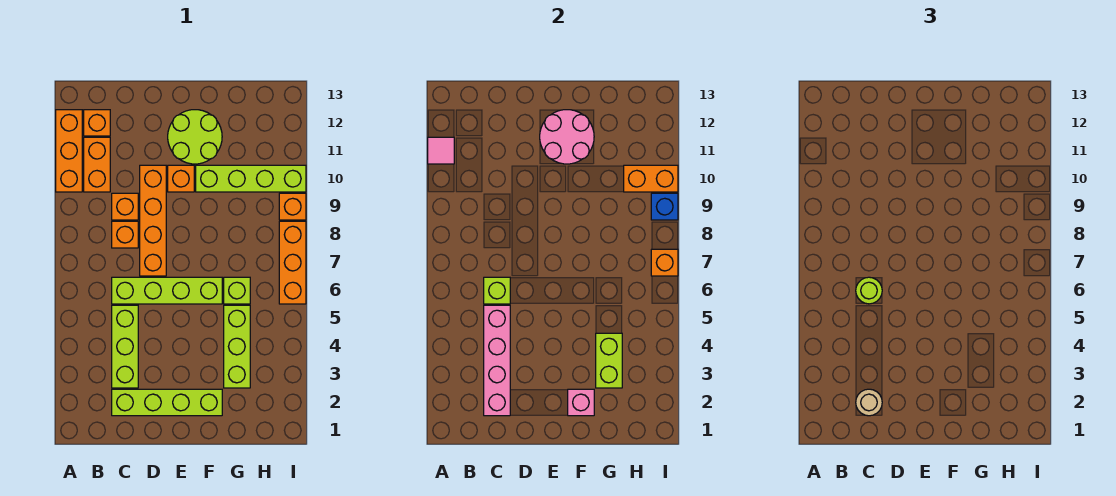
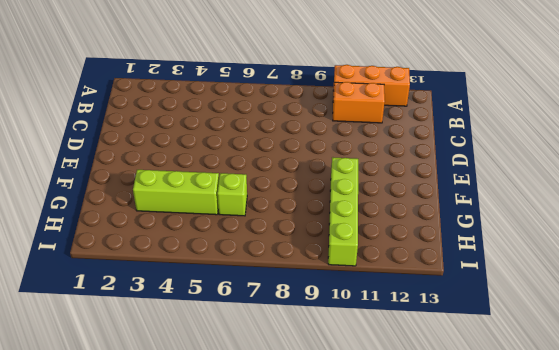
none -> orange brick B12 level 1
none -> lime brick C2:F2 level 1
none -> lime brick C3:C5 level 1

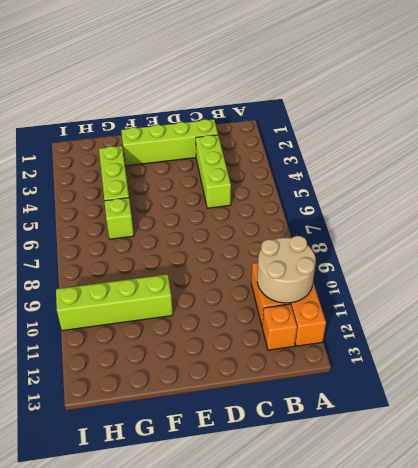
tan round brick A10:B11 level 2 -> pink tile A11 level 2
none -> lime brick C6:F6 level 1
none -> orange brick C8 level 1
none -> orange brick C9 level 1

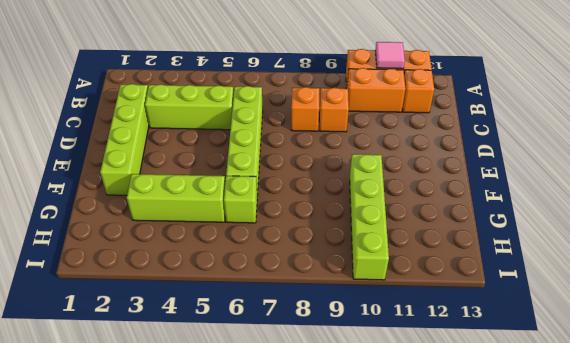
none -> orange brick D7:D10 level 1
none -> orange brick E10 level 1
none -> lime round brick E11:F12 level 1

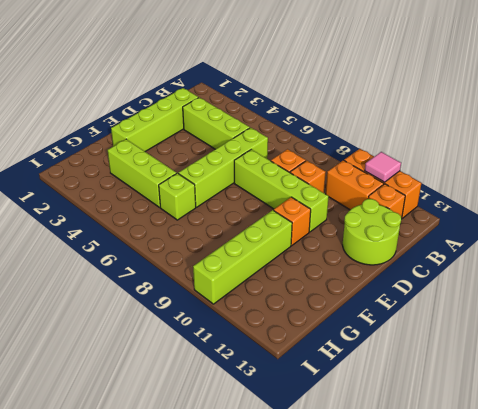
lime round brick C12:D13 level 1 -> lime round brick E11:F12 level 1
lime brick D7:D10 level 1 -> orange brick D7:D10 level 1
none -> orange brick I6:I8 level 1
none -> orange brick I9 level 1
none -> pink brick C2:C5 level 2

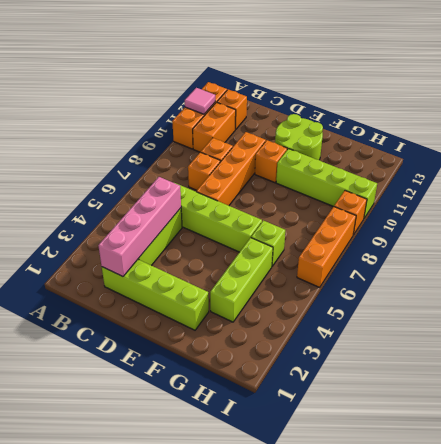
none -> lime brick C6 level 2
none -> pink round brick E11:F12 level 2
none -> pink brick F2 level 2

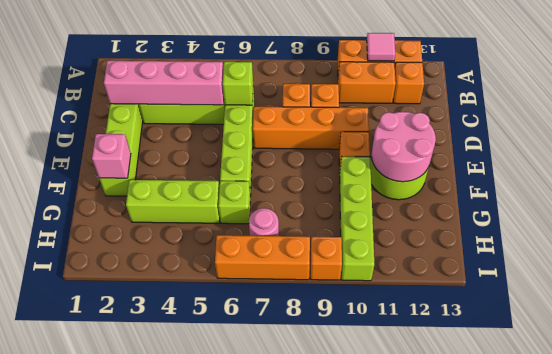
pink round brick H7 level 1 -> none
none -> lime brick G3:G4 level 2
none -> orange brick H10:I10 level 2
none -> orange brick I7 level 2

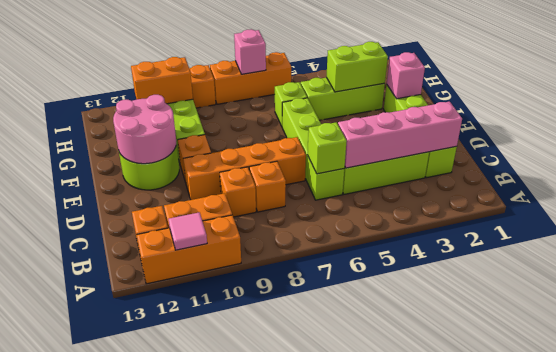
orange brick H10:H11 level 2 -> orange brick H10:I10 level 2
pink brick I7 level 2 -> orange brick I7 level 2
none -> blue brick I9 level 2
none -> tan round brick C2 level 3
none -> lime round brick C6 level 3

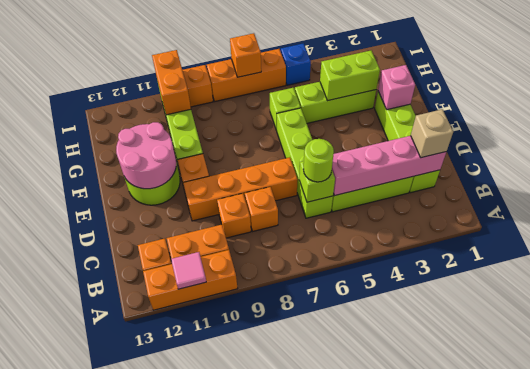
tan brick C2 level 3 -> tan round brick C2 level 3
blue brick I5 level 1 -> blue brick I9 level 2

